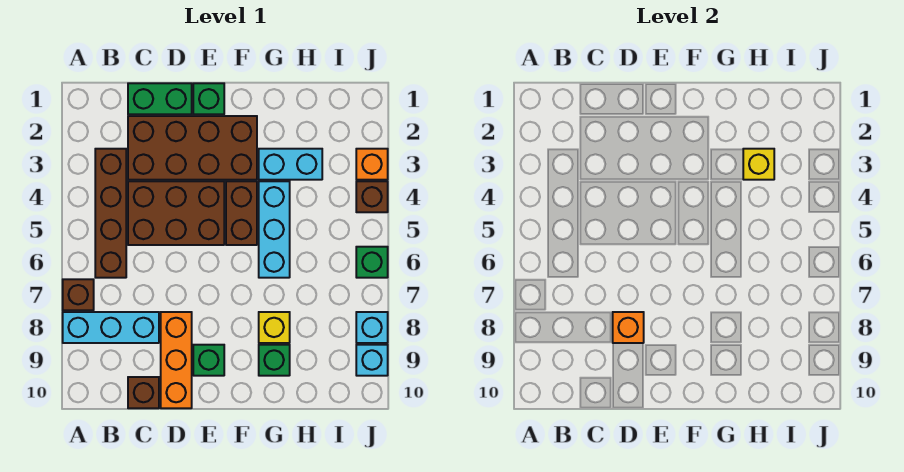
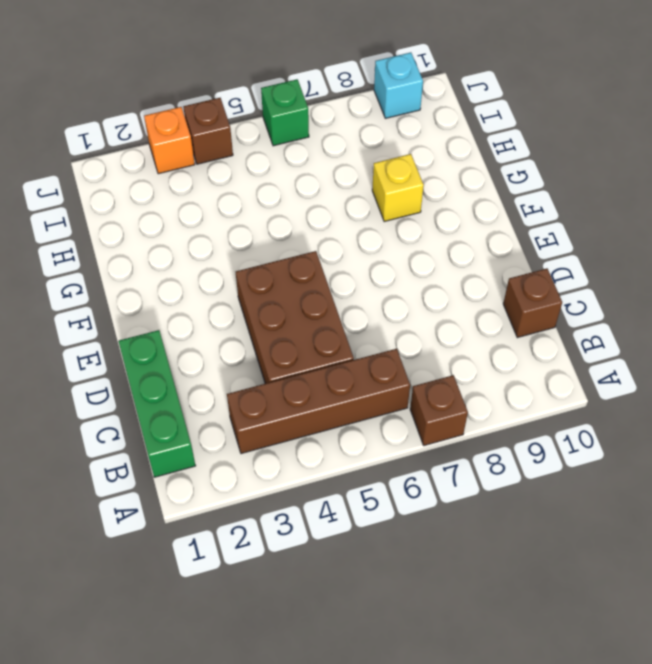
green brick B1:D1 level 1 -> green brick C1:D1 level 1
none -> cyan brick A8:C8 level 1
none -> brown brick C2:F3 level 1
none -> orange brick D8:D10 level 1

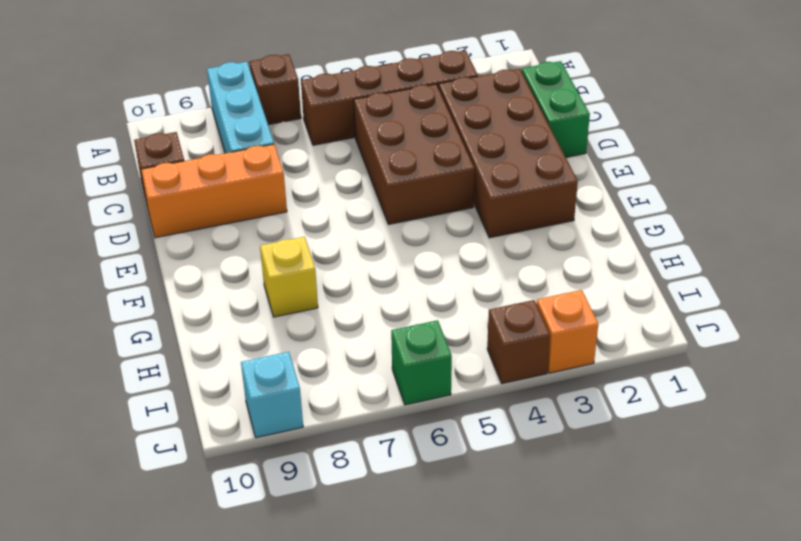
none -> green brick E1 level 1
none -> green brick E9 level 1
none -> brown brick F4:F5 level 1

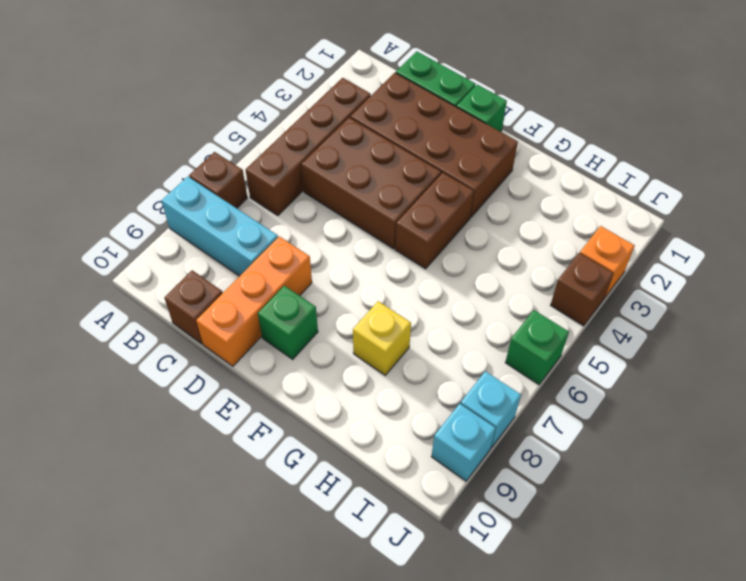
none -> cyan brick G3:H3 level 1
none -> cyan brick G4:G6 level 1
none -> green brick G9 level 1

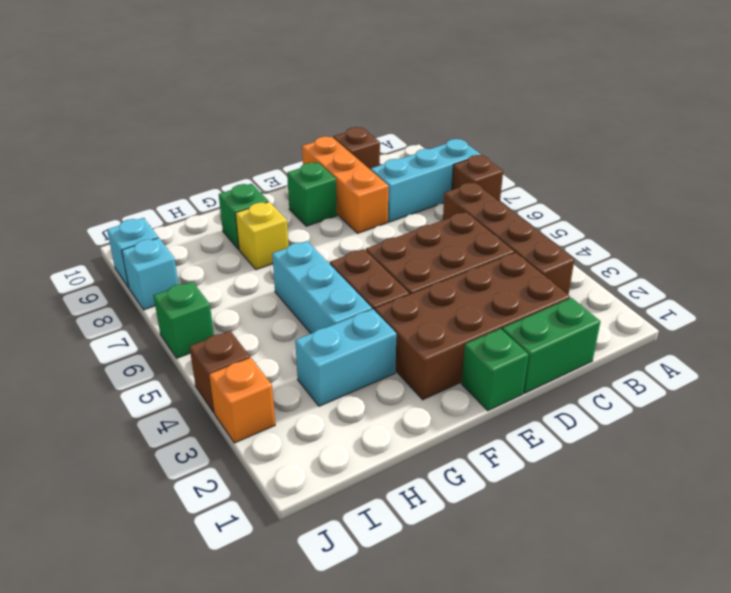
none -> orange brick D8 level 2
none -> yellow brick H3 level 2

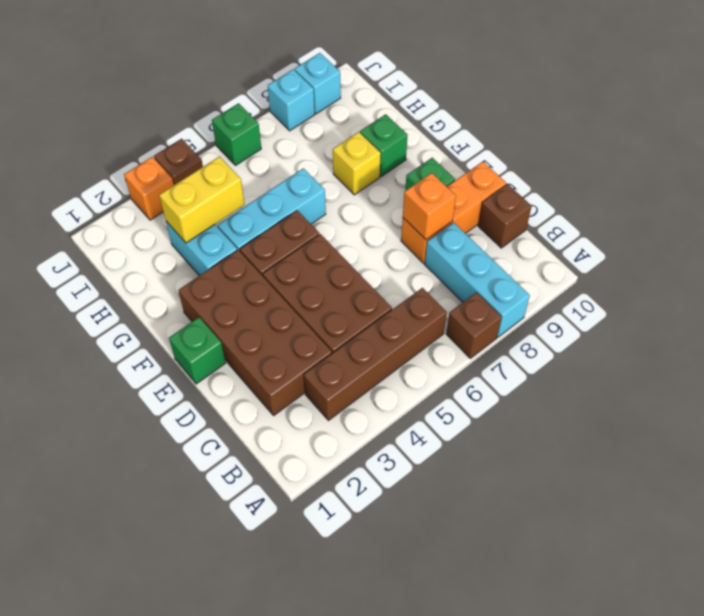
yellow brick H3:H4 level 2 -> yellow brick H3 level 2
none -> green brick C1:D1 level 1

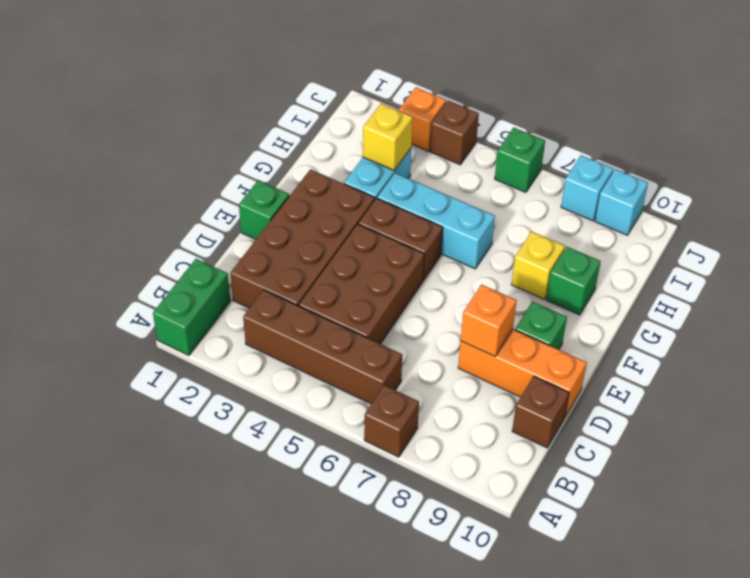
green brick A1:B1 level 1 -> green brick C1:D1 level 1
none -> cyan brick A8:C8 level 1

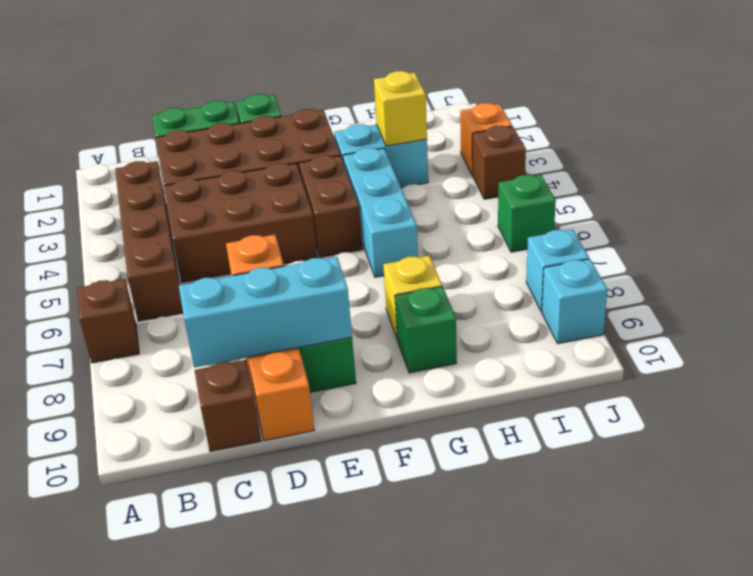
cyan brick C9:E9 level 2 -> cyan brick A8:C8 level 1

